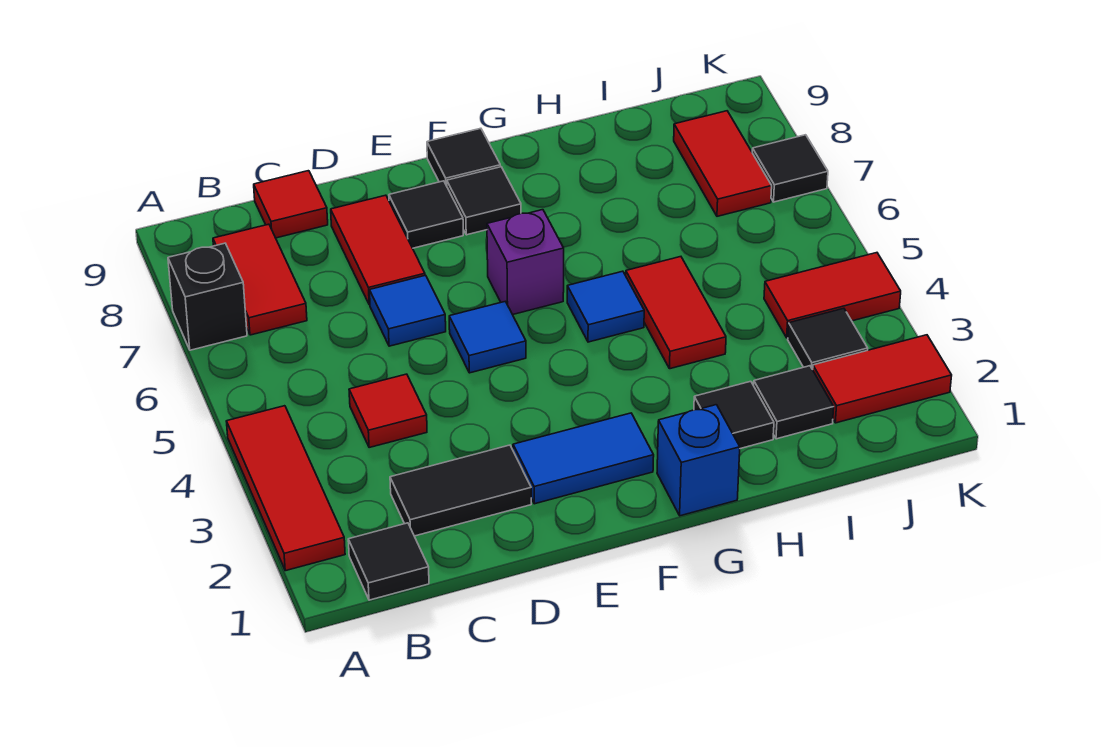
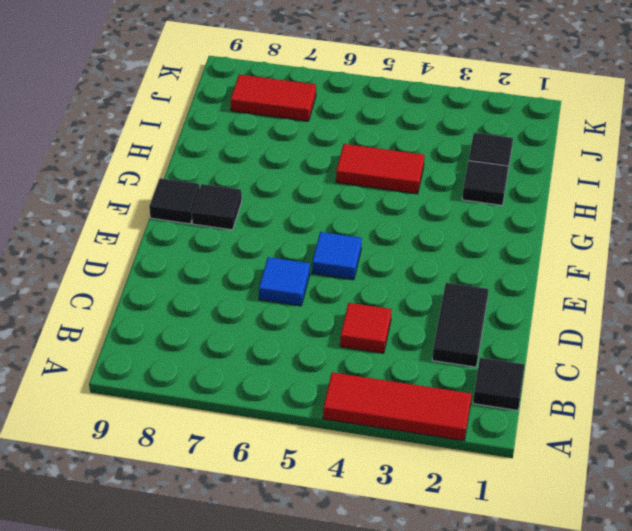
none -> black brick A7 level 1
none -> red tile B7:B8 level 1
none -> red tile C9 level 1

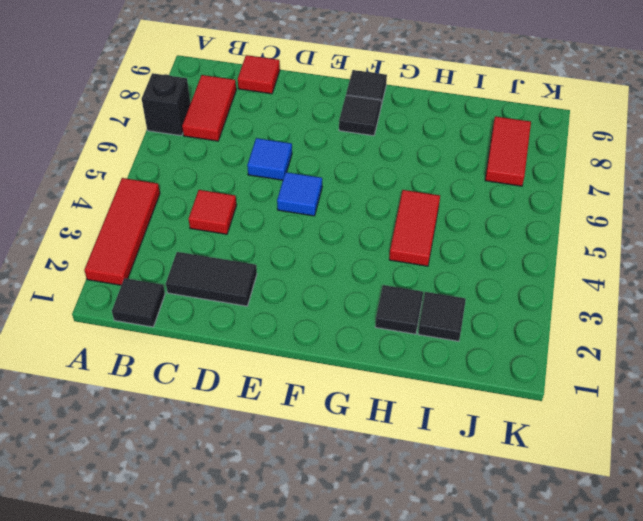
none -> red tile D7:D8 level 1
none -> blue tile E2:F2 level 1
none -> black tile E8 level 1

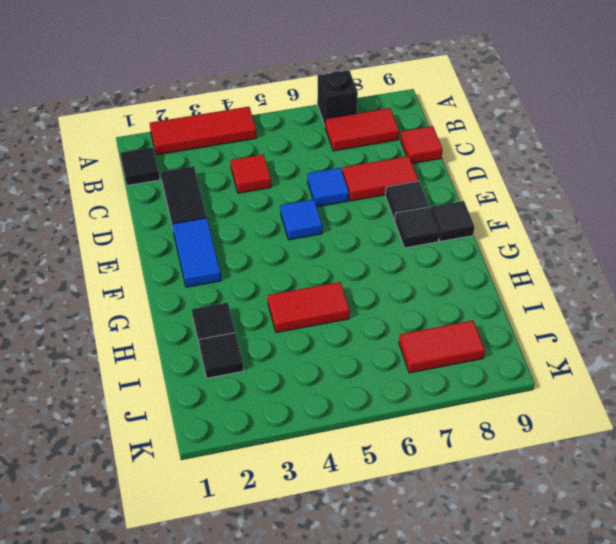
none -> purple brick F6 level 1
none -> blue brick G1 level 1
none -> blue tile G5 level 1

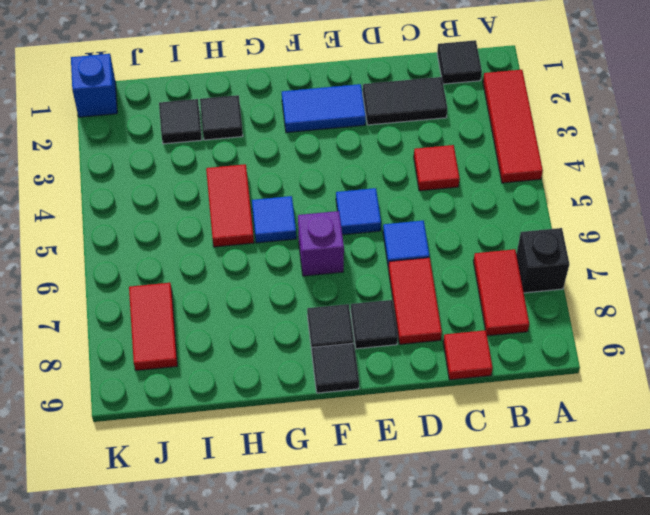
blue brick K1 level 1 -> blue brick G1 level 1
none -> red tile J2:K2 level 1
none -> black tile J3 level 1
none -> red tile J4:K4 level 1

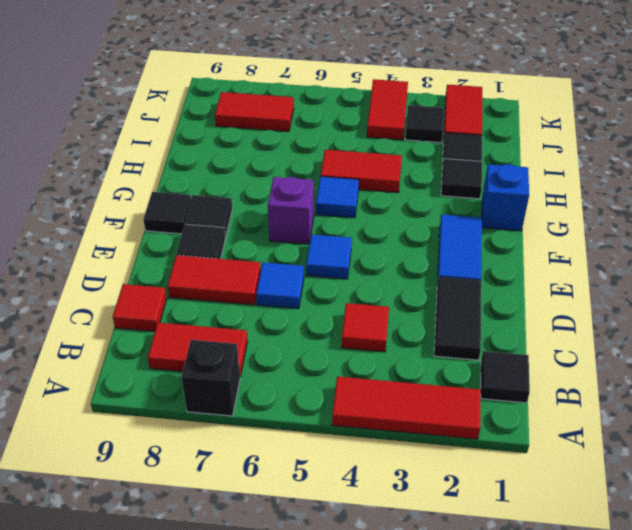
none -> black tile K7 level 1

